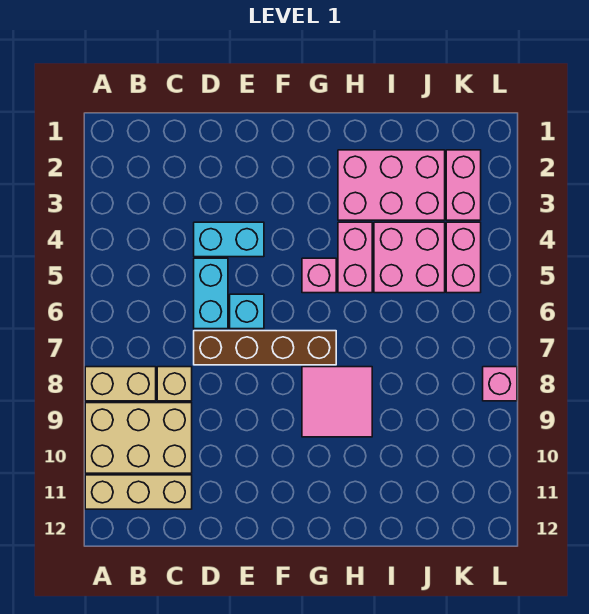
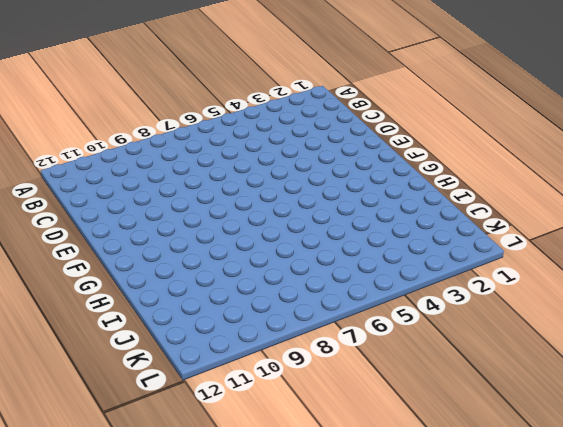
none -> tan brick A8:B8 level 1
none -> tan brick A9:C10 level 1
none -> tan brick A11:C11 level 1

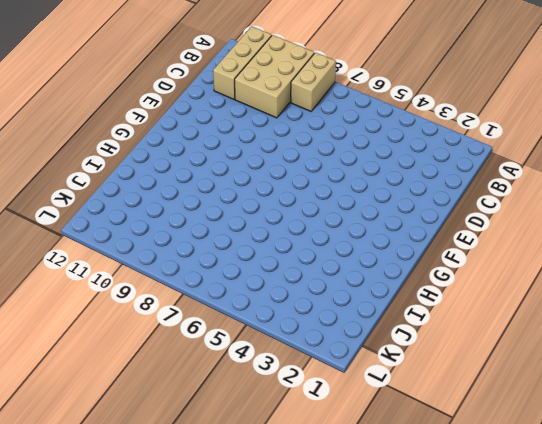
none -> tan brick C8 level 1
none -> cyan brick D4:E4 level 1
none -> cyan brick D5:D6 level 1

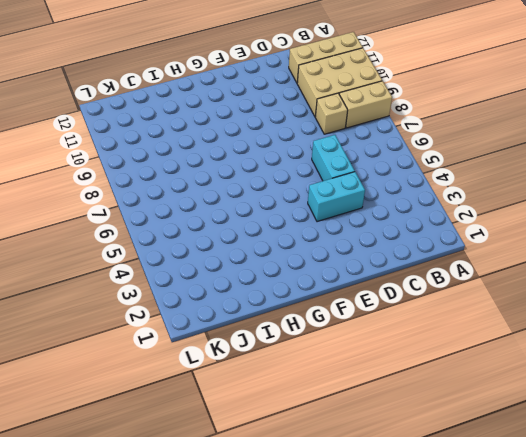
none -> brown brick D7:G7 level 1
none -> cyan brick E6 level 1
none -> pink brick G5 level 1

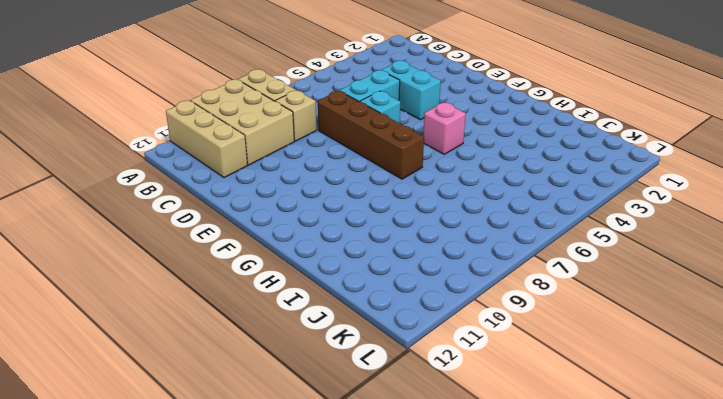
none -> pink tile G8:H9 level 1
none -> pink brick H2:J3 level 1
none -> pink brick H4:H5 level 1

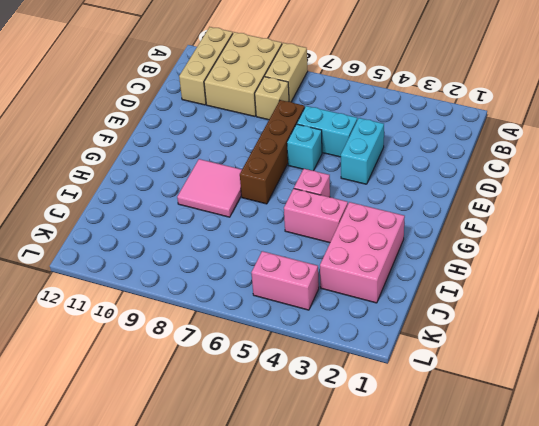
none -> pink brick I4:J5 level 1
none -> pink brick K2:K3 level 1
none -> pink brick L8 level 1

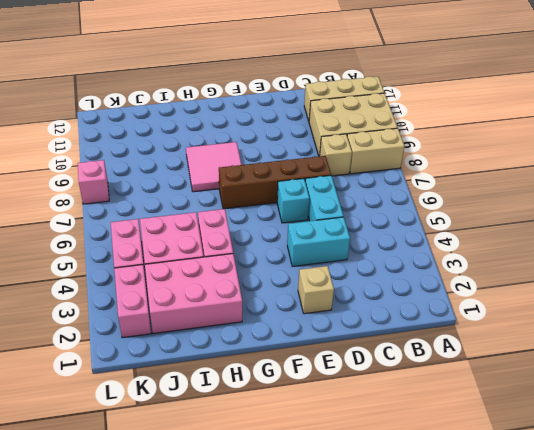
tan brick E2 level 1 -> none
none -> pink brick G5 level 1

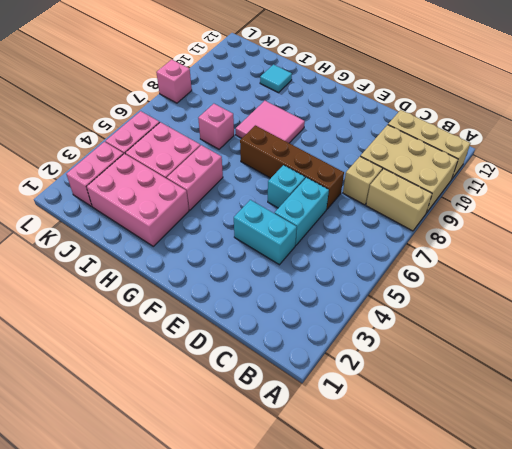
pink brick I7 level 1 -> pink brick G5 level 1
cyan tile I11 level 1 -> none

